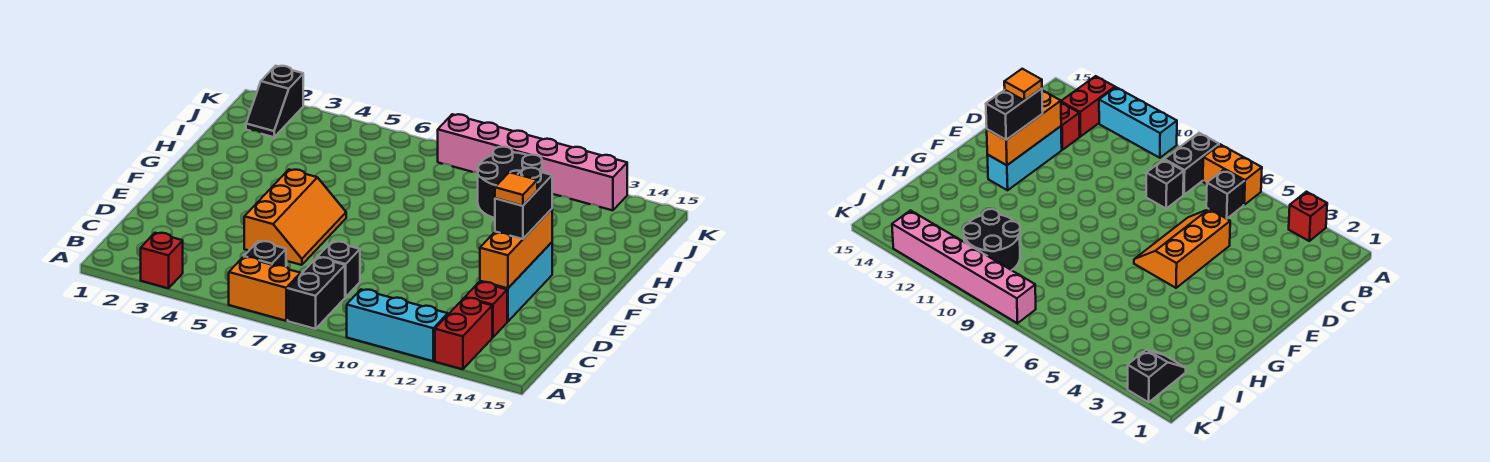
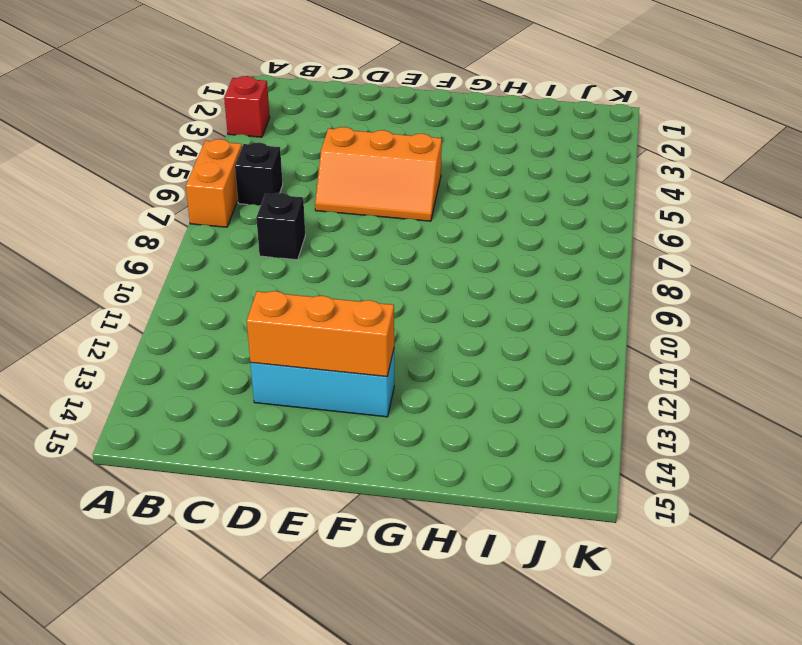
none -> black brick A8:B8 level 1
none -> cyan brick A10:A12 level 1
none -> red brick A13:B13 level 1

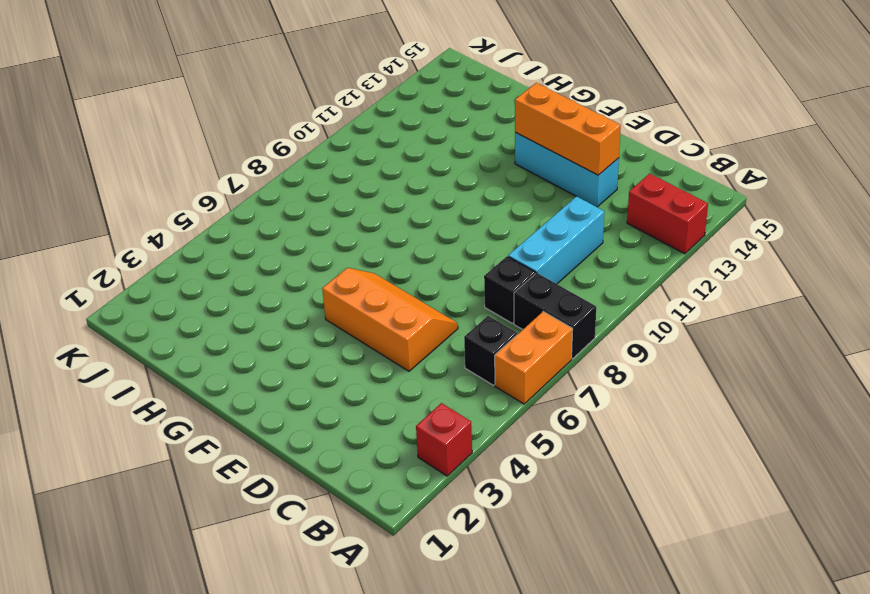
cyan brick C9:C11 level 1 -> cyan brick A10:A12 level 1
none -> red brick C13 level 1
none -> black round brick I10:J11 level 1
none -> black slope J2:K2 level 1 top K

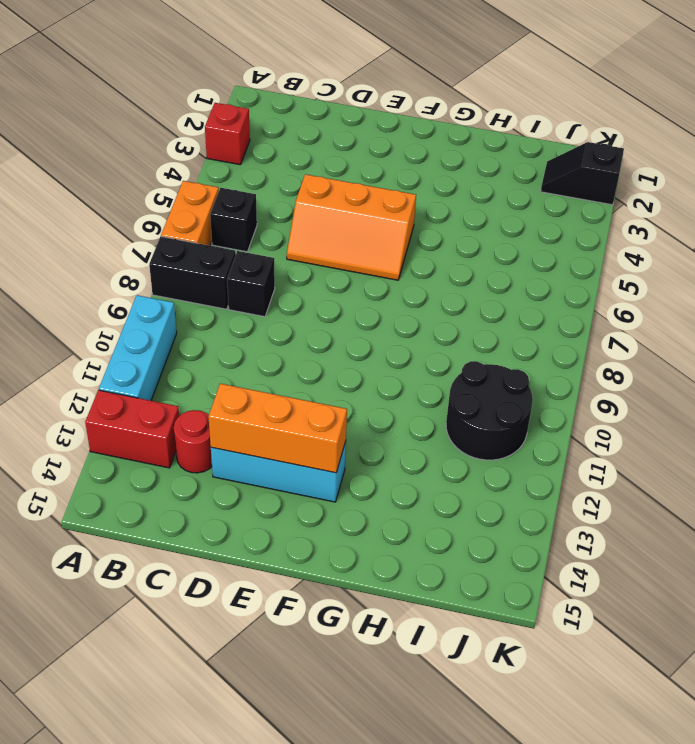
red round brick C13 level 1 -> red brick C13 level 1
none -> pink brick K8:K13 level 1
none -> black brick E13:F13 level 3
none -> orange tile E13 level 4

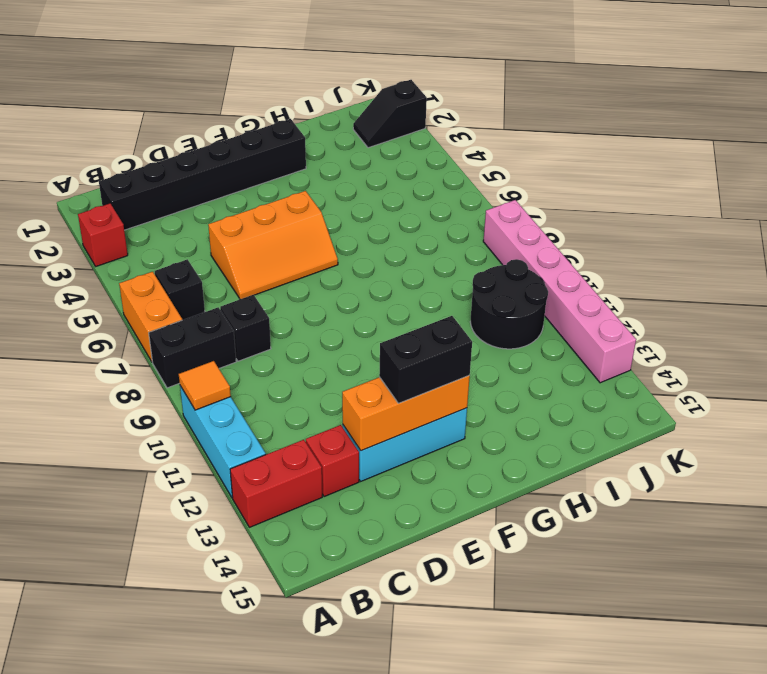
orange tile A10 level 2 -> orange tile E13 level 4
black brick B2:G2 level 1 -> none

